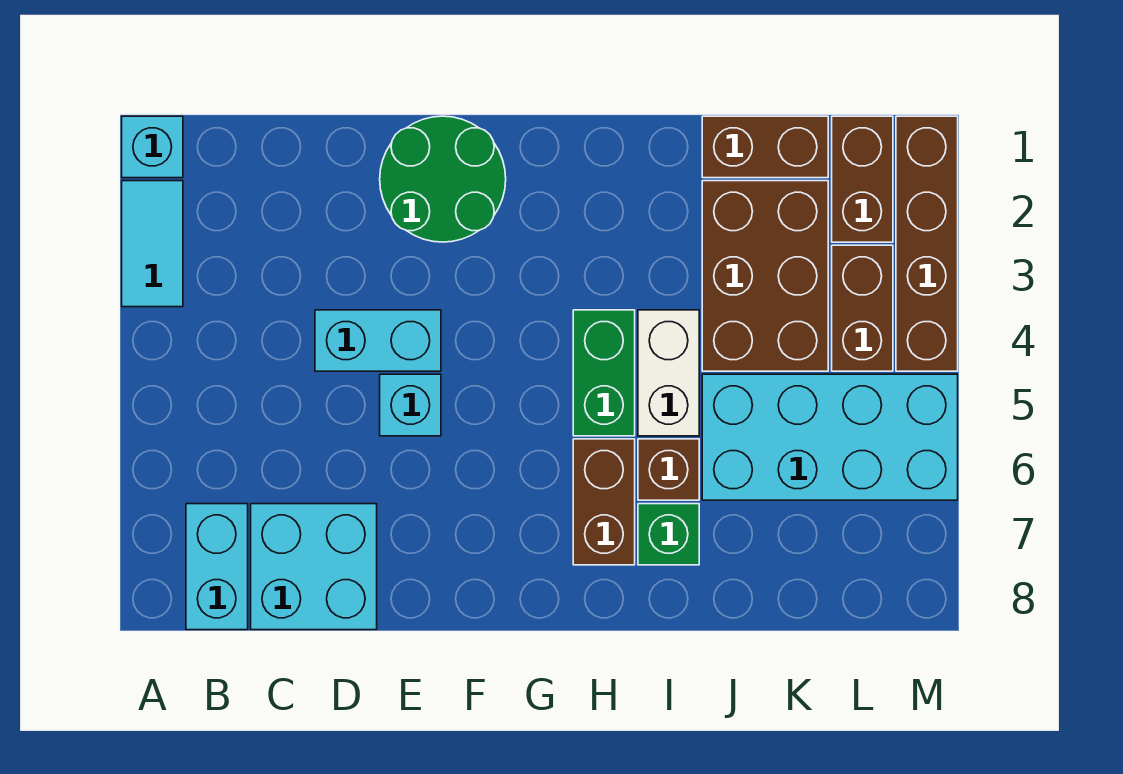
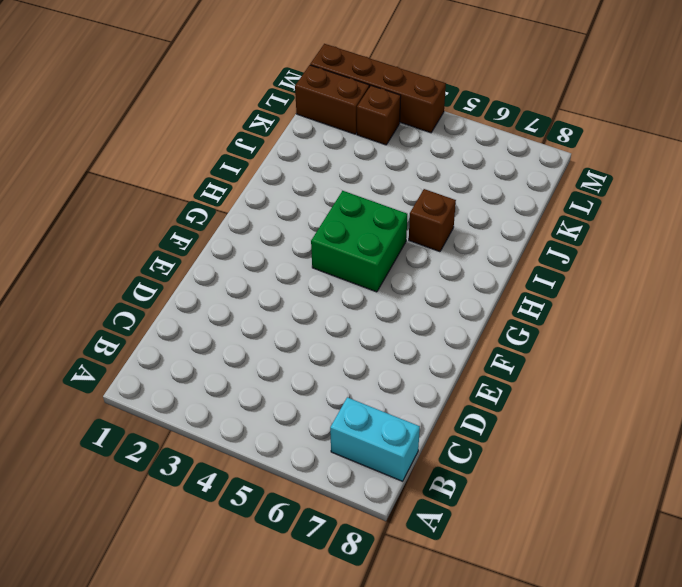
green brick G4:H5 level 1 -> green brick H4:H5 level 1
brown brick L3 level 1 -> brown brick L3:L4 level 1
none -> cyan brick A1 level 1
none -> cyan tile A2:A3 level 1
none -> cyan brick C7:D8 level 1

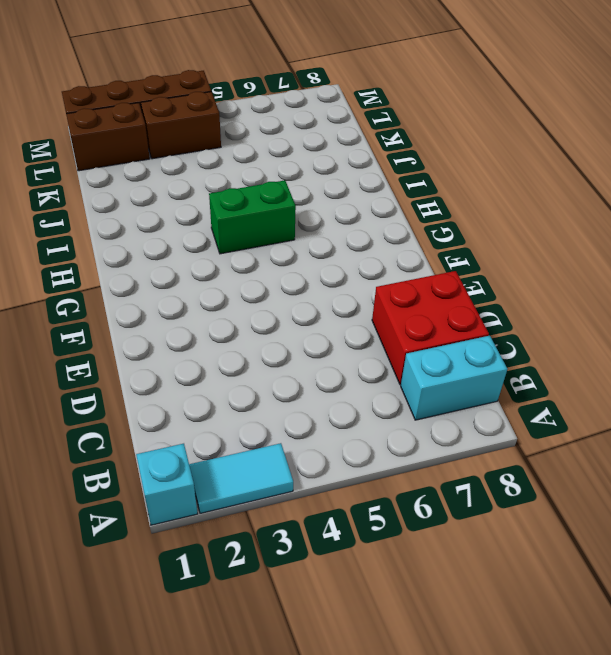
red brick C7:D8 level 1 -> cyan brick C7:D8 level 1
none -> cyan brick D4:E4 level 1
none -> green round brick E1:F2 level 1
none -> cyan brick E5 level 1

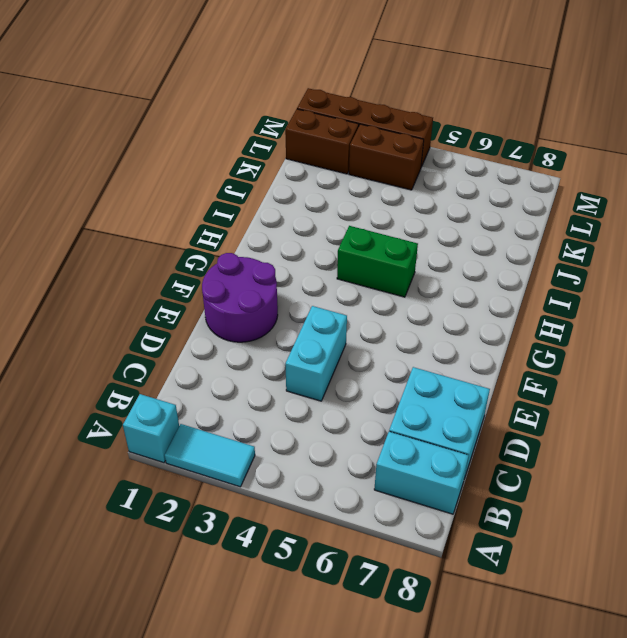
purple round brick E1:F2 level 1 -> green round brick E1:F2 level 1
none -> cyan brick E5 level 1
none -> brown brick H6:H7 level 1
none -> white brick I4:I5 level 1

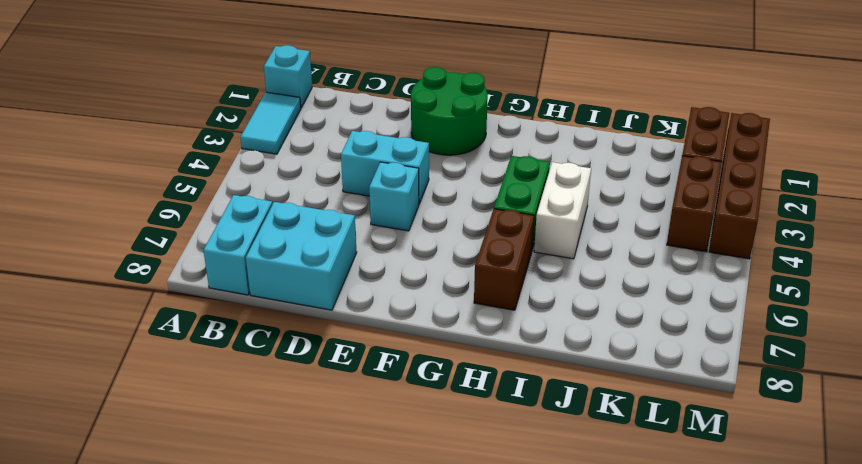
none -> brown brick I6 level 1
none -> green brick I7 level 1
none -> brown brick J1:K1 level 1

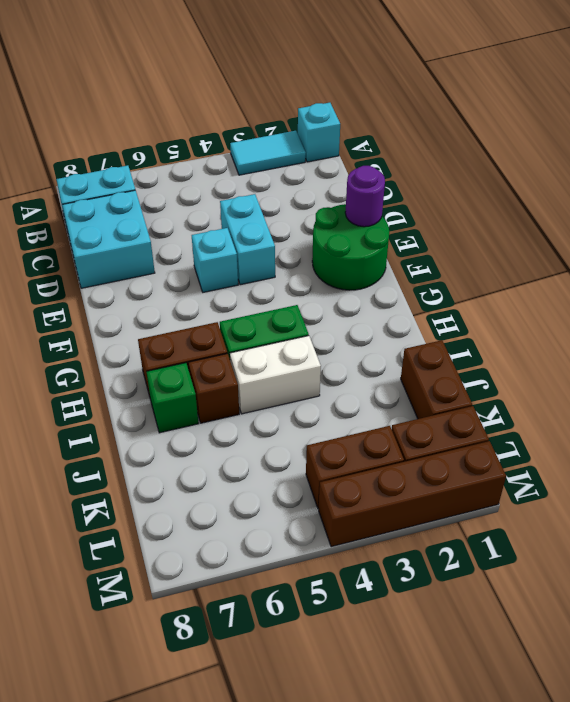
purple round brick E1 level 2 -> none
none -> brown brick J2:K4 level 1
none -> cyan brick J5:M6 level 1

